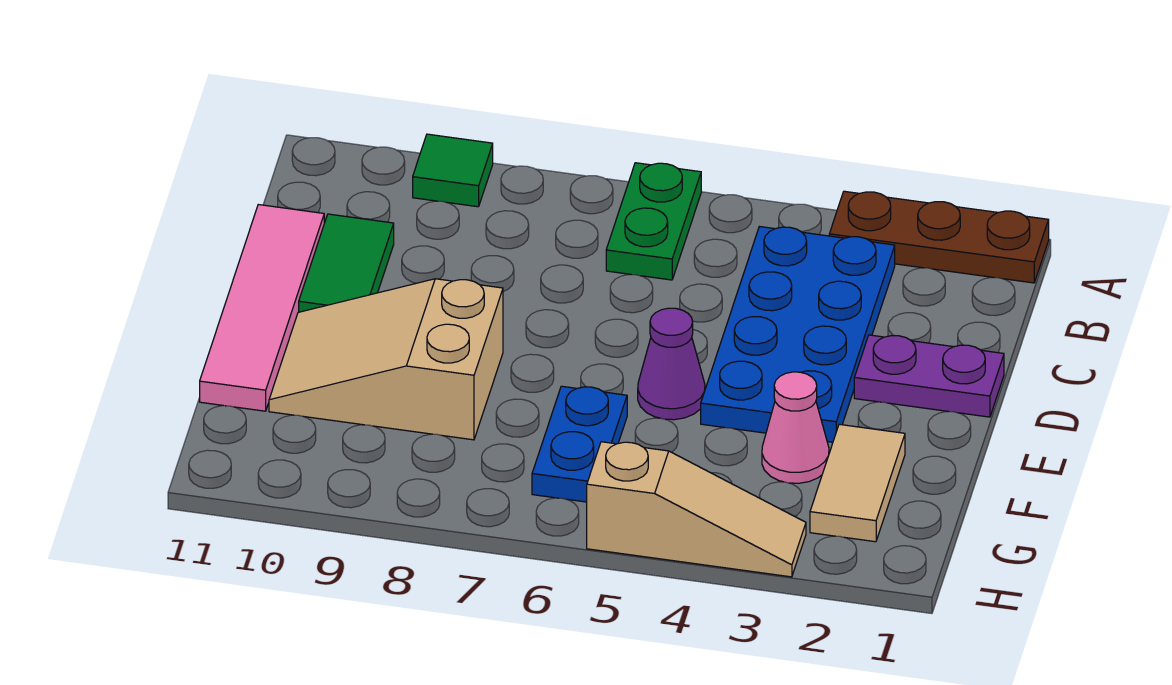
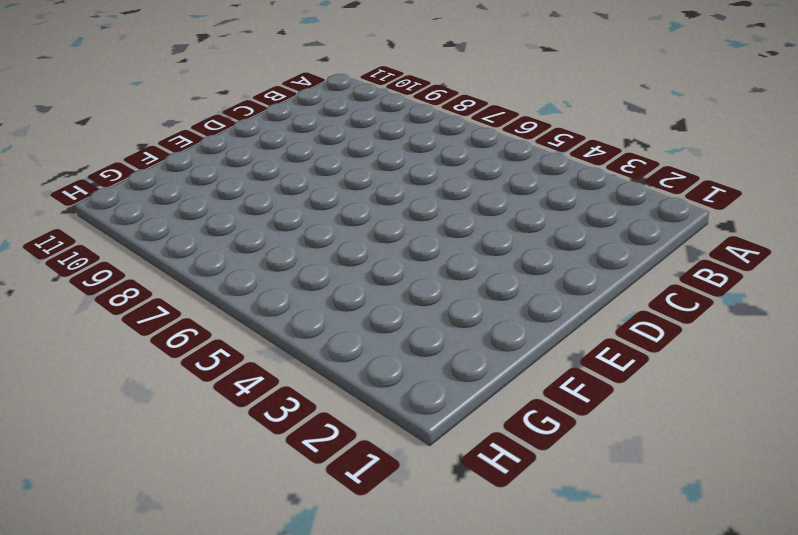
none -> brown plate A1:A3 level 1
none -> green plate A6:B6 level 1
none -> green tile A9 level 1

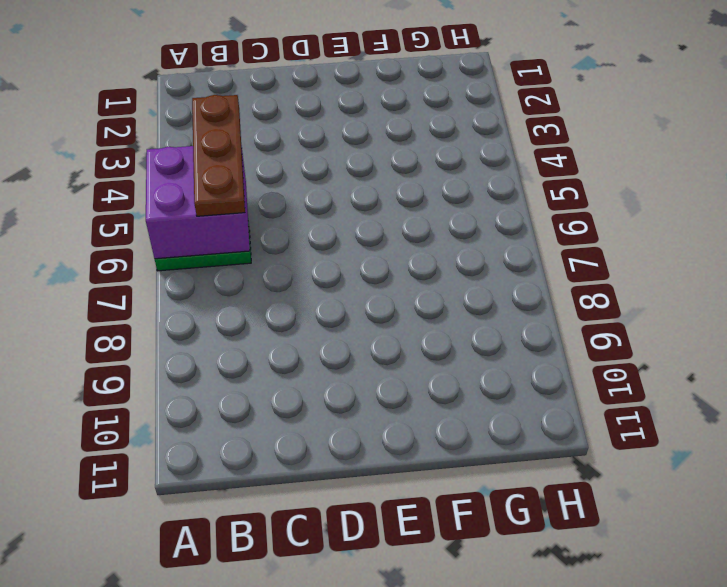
purple brick A5:B6 level 2 -> none
brown plate B4:B6 level 3 -> brown plate A1:A3 level 1
none -> green tile A9 level 1
none -> blue plate B3:E4 level 1
none -> green tile C10:D10 level 1

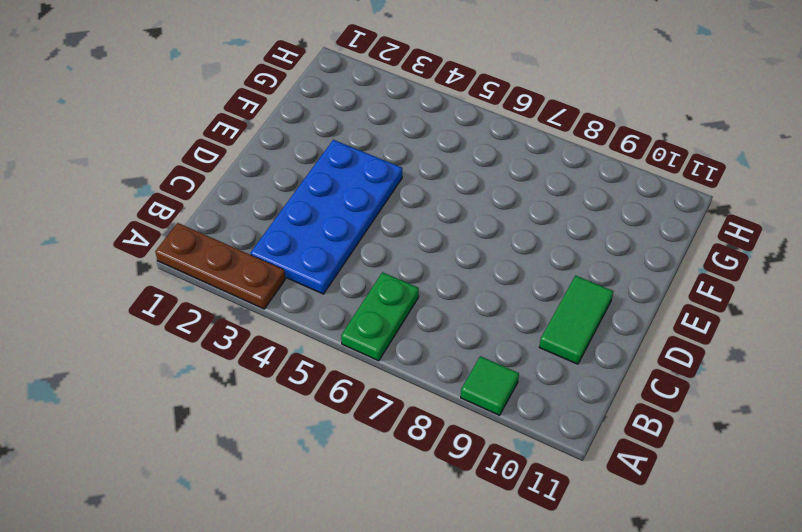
none -> pink tile C11:F11 level 1
none -> purple plate D1:D2 level 1
none -> purple cone E5 level 1

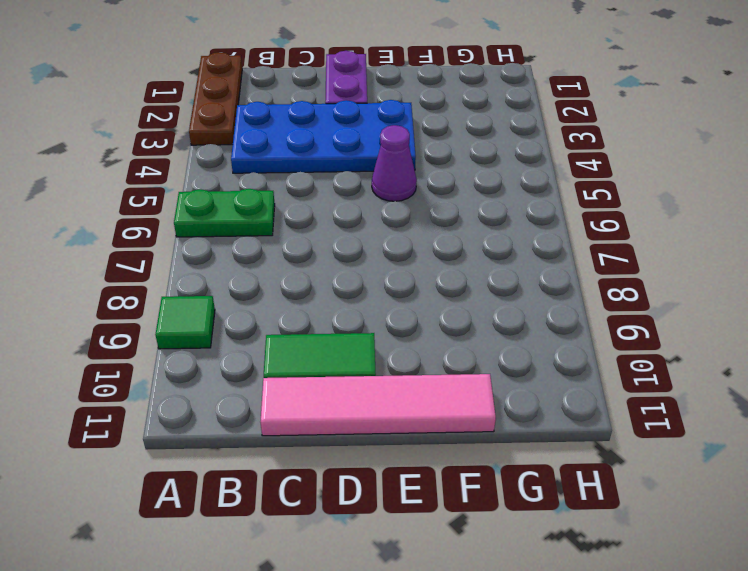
none -> tan slope E8:F10 level 1 top 8
none -> tan tile F2:G2 level 1
none -> pink cone F3 level 1

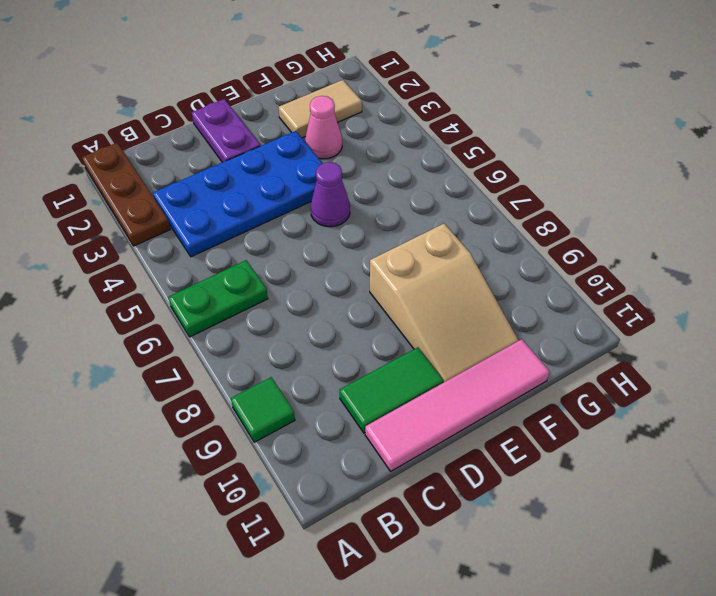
none -> blue plate F6:G6 level 1
none -> tan slope H3:H5 level 1 top 5

